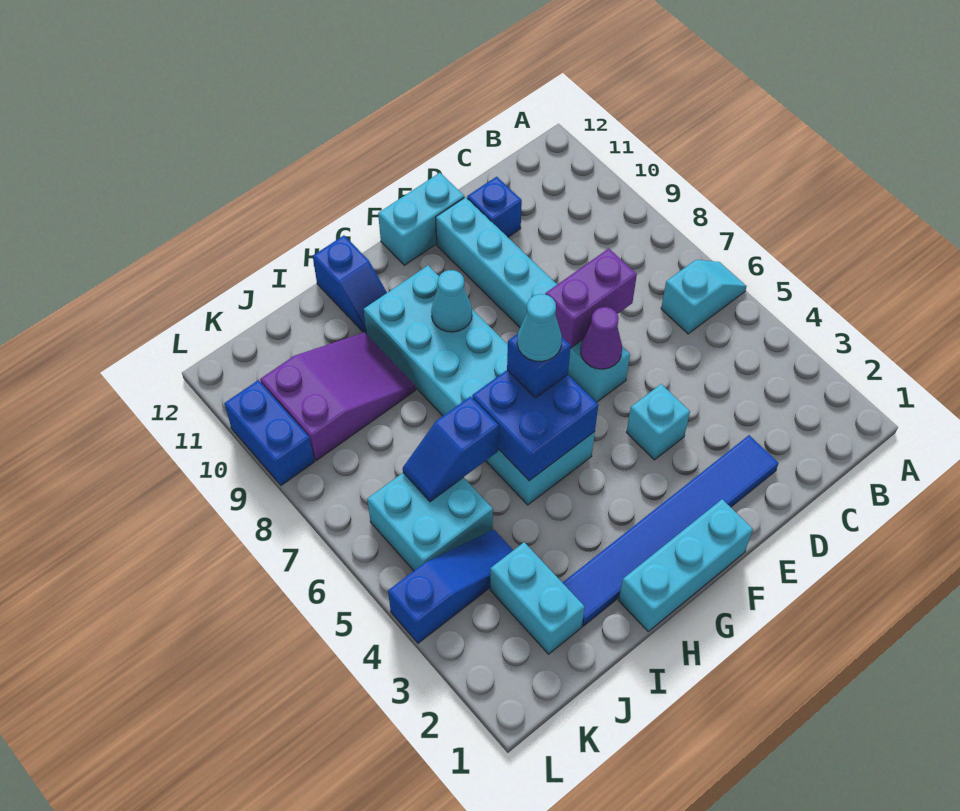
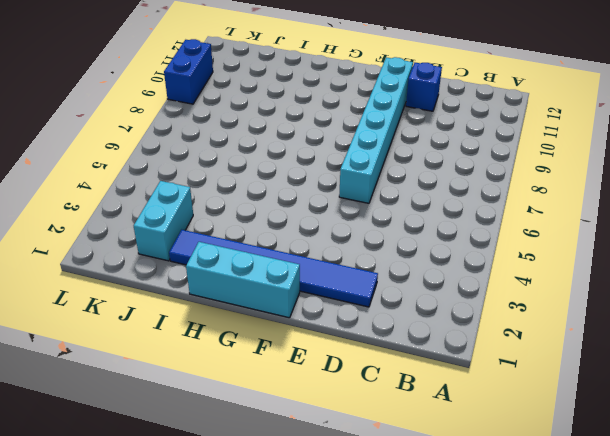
none -> cyan slope A6:B6 level 1 top B
none -> cyan brick E4 level 1
none -> cyan brick E12:F12 level 1

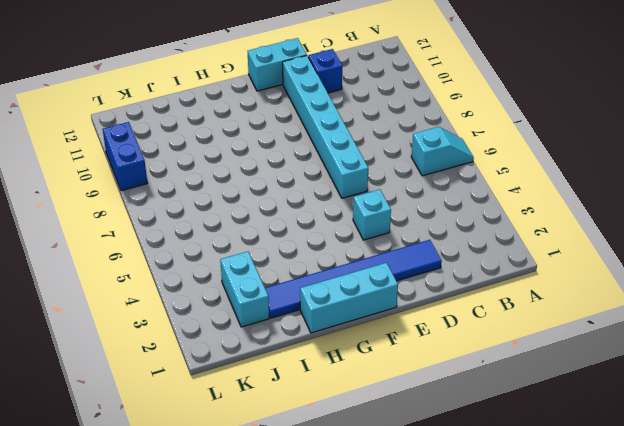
none -> cyan brick G5:H10 level 1
none -> blue slope H11:H12 level 1 top 12
none -> purple slope I9:K10 level 1 top K

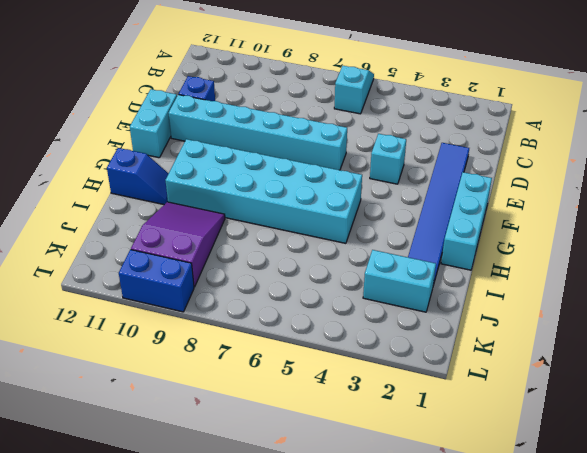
none -> blue slope J4:L4 level 1 top L
none -> cyan brick J5:K6 level 1
none -> purple brick D7:E7 level 2

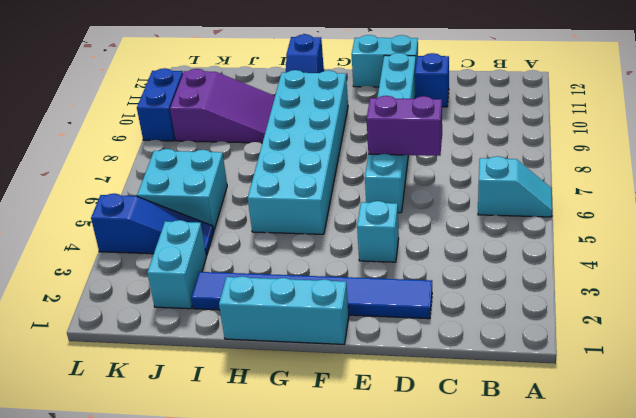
none -> purple cone E6 level 2
none -> blue brick G5:H6 level 2
none -> cyan cone G9 level 2

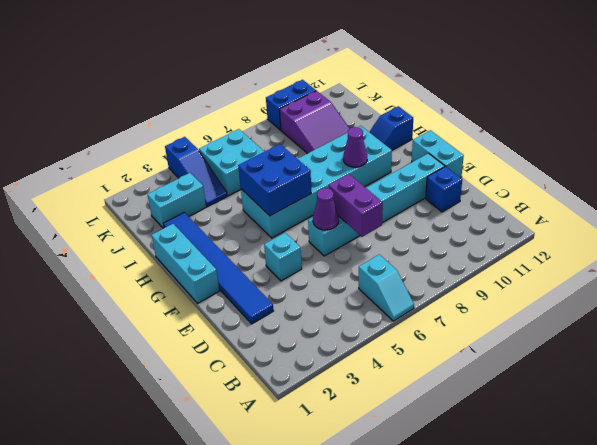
purple cone G9 level 2 -> cyan cone G9 level 2
none -> blue slope I6:J6 level 2 top I
none -> blue brick G6 level 3
none -> cyan cone G6 level 4

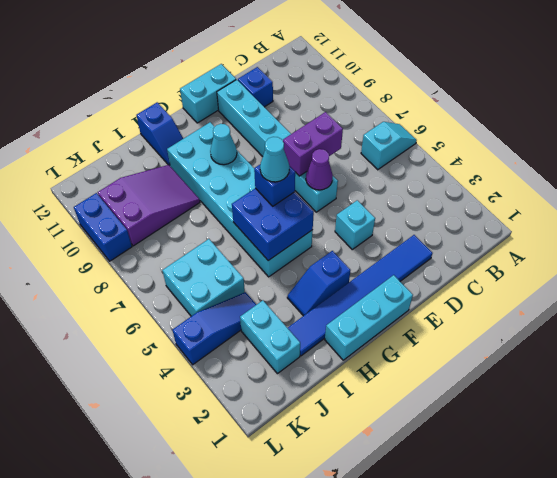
blue slope G3:H3 level 1 top G -> blue slope I6:J6 level 2 top I

